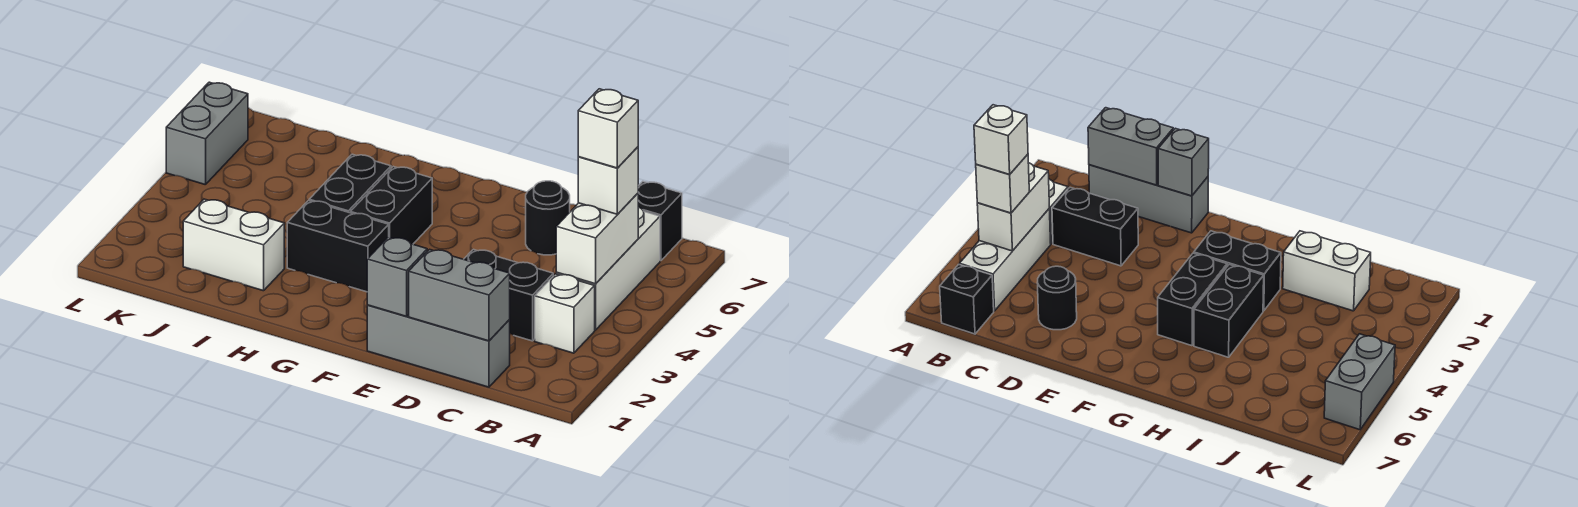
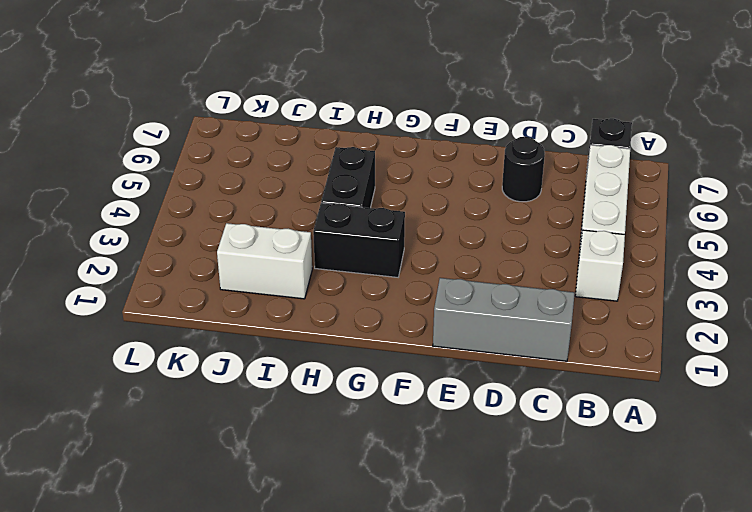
none -> black brick C3:D3 level 1
none -> black brick G4:G5 level 1
none -> grey brick L5:L6 level 1

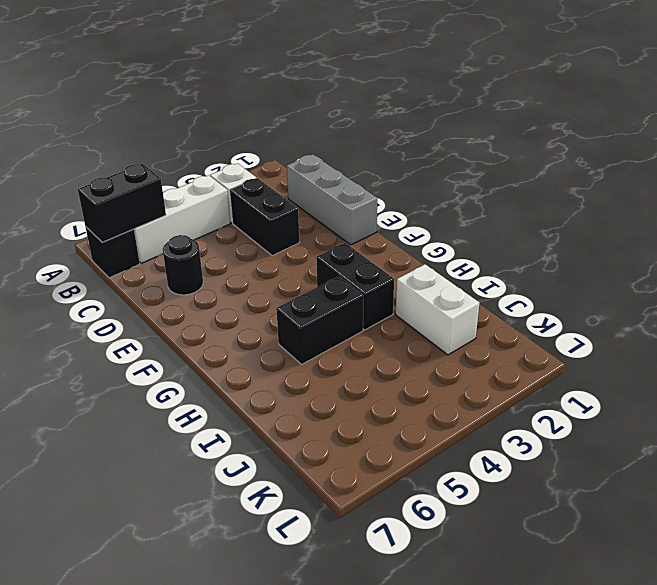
black brick B6:B7 level 2 -> black brick G4:G5 level 1
none -> grey brick L5:L6 level 1
none -> white brick B4:B5 level 2
none -> grey brick C1:D1 level 2

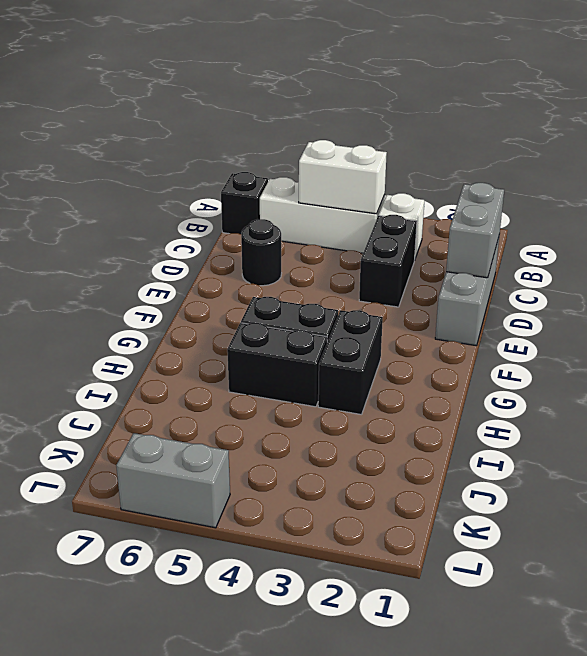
none -> white brick I2:J2 level 1
none -> grey brick E1 level 2
none -> white brick B5 level 3

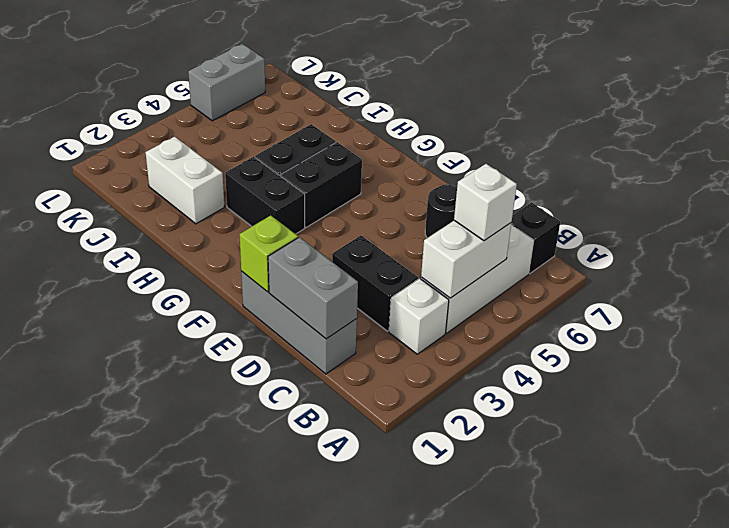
lime brick E1 level 2 -> grey brick E1 level 2
none -> white brick B5 level 4

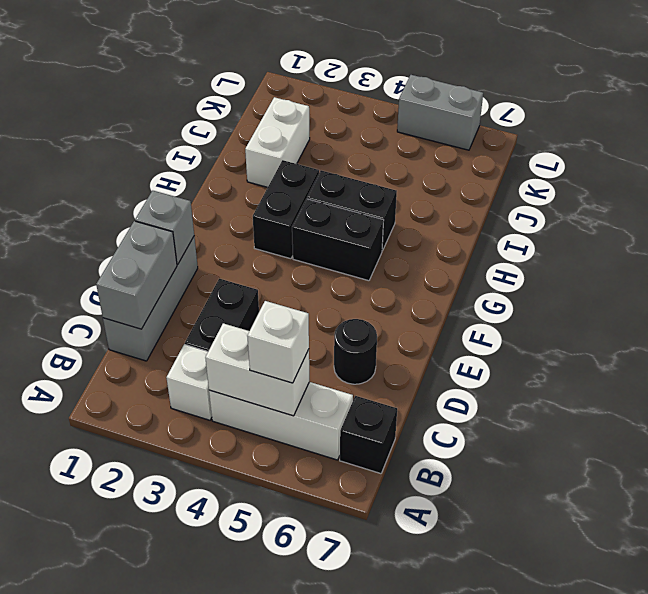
none -> white brick B5 level 4

